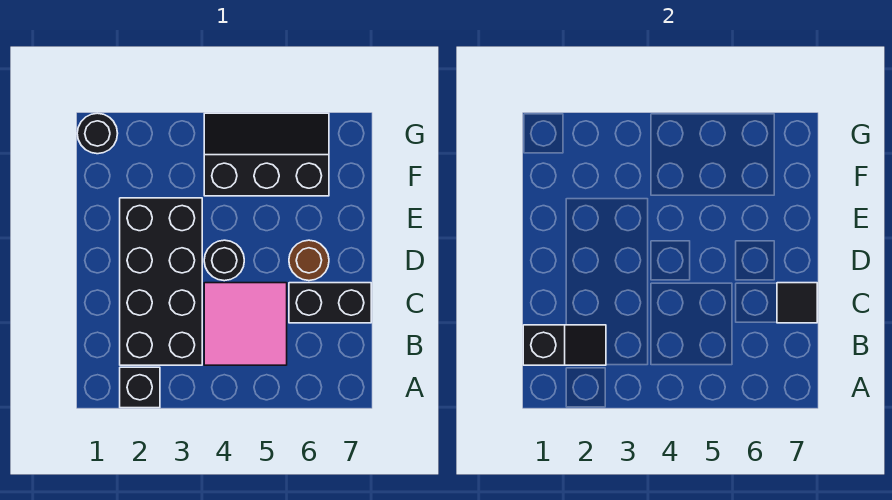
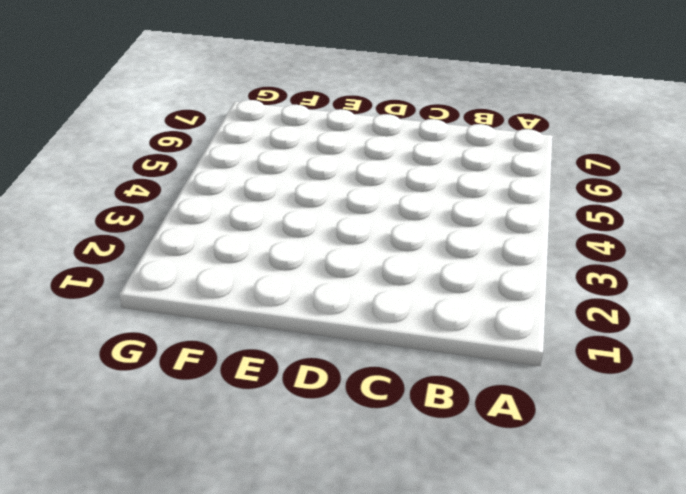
none -> black brick A2 level 1
none -> black brick B2:E3 level 1

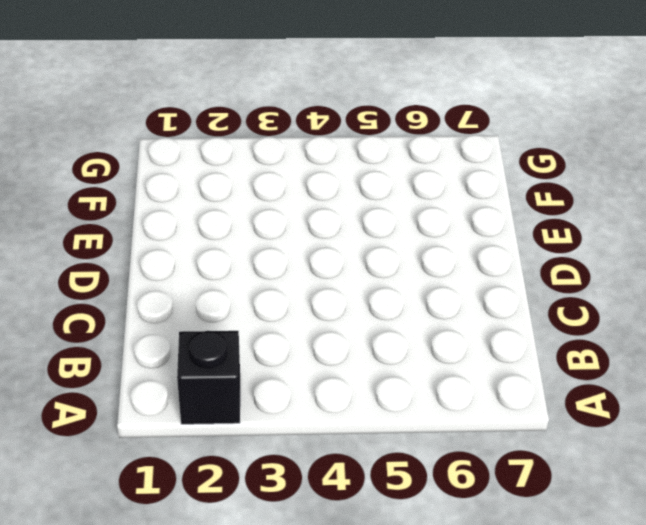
none -> black brick B2:E3 level 1
none -> pink tile B4:C5 level 1

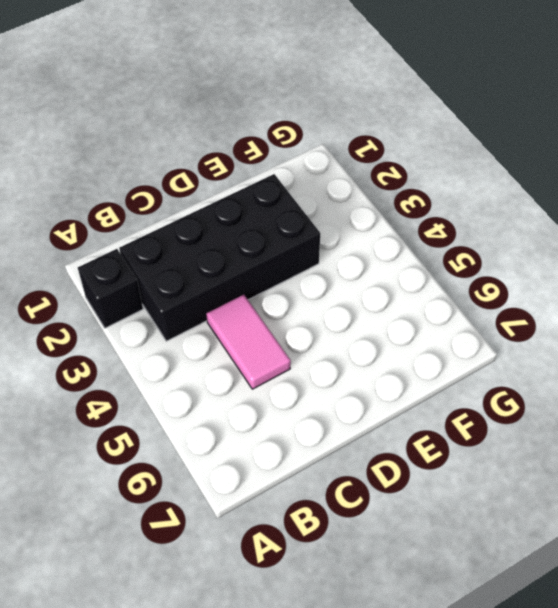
pink tile C4:C5 level 1 -> pink tile B4:C5 level 1
none -> black brick C6:C7 level 1
none -> black round brick D4 level 1

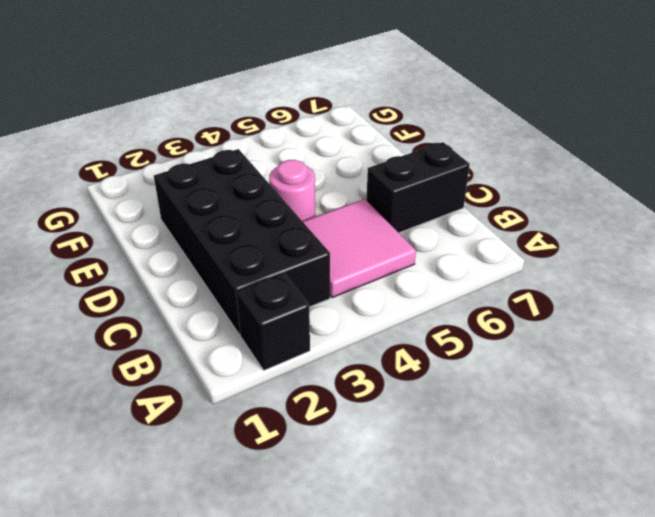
pink round brick D4 level 1 -> black round brick D4 level 1
none -> brown round brick D6 level 1
none -> black slope F4:G6 level 1 top F

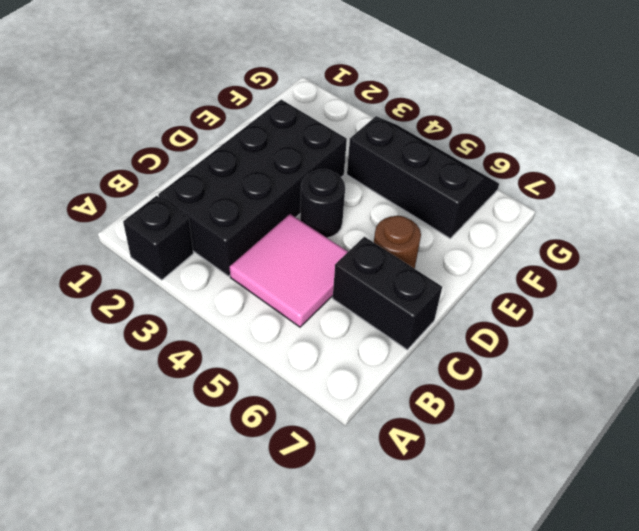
none -> black round brick G1 level 1
none -> black slope B1:B2 level 2 top 1

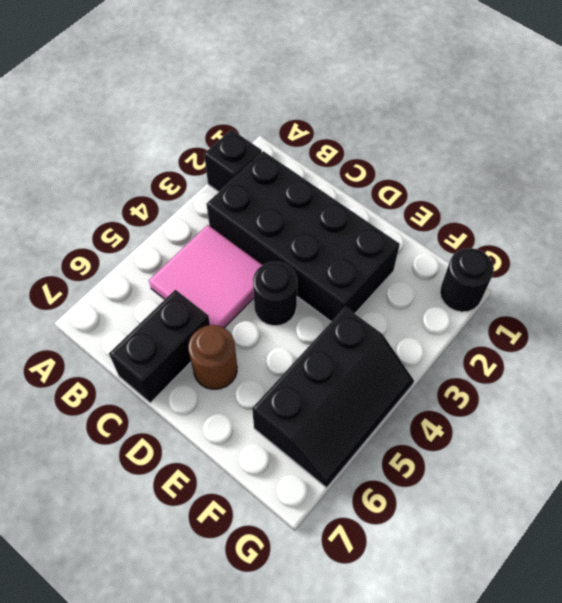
none -> black slope B1:B2 level 2 top 1
none -> black tile C7 level 2

